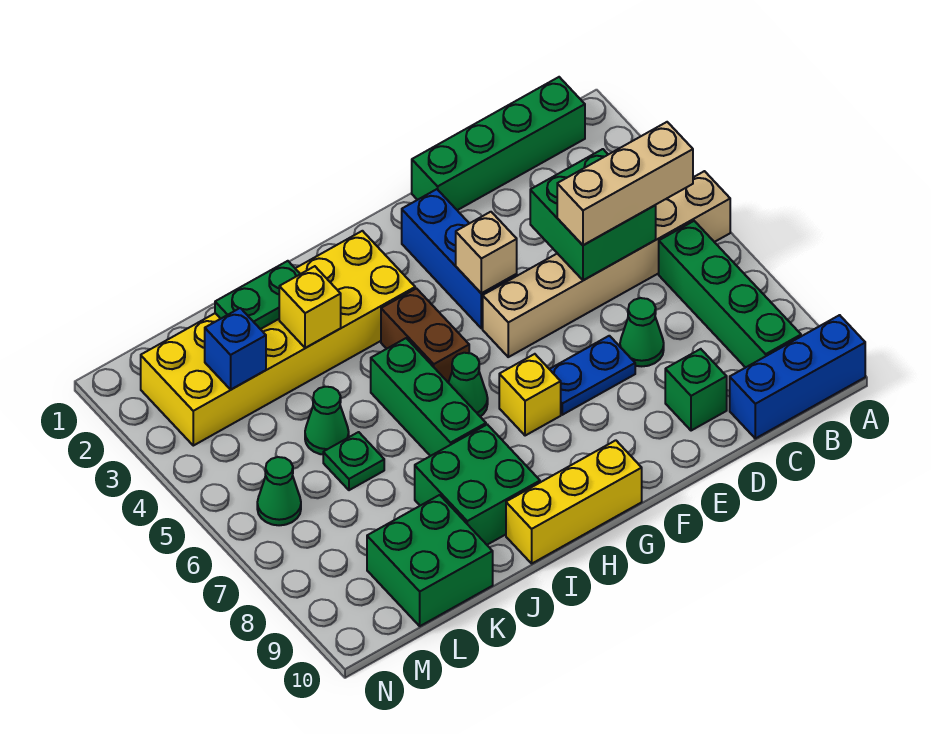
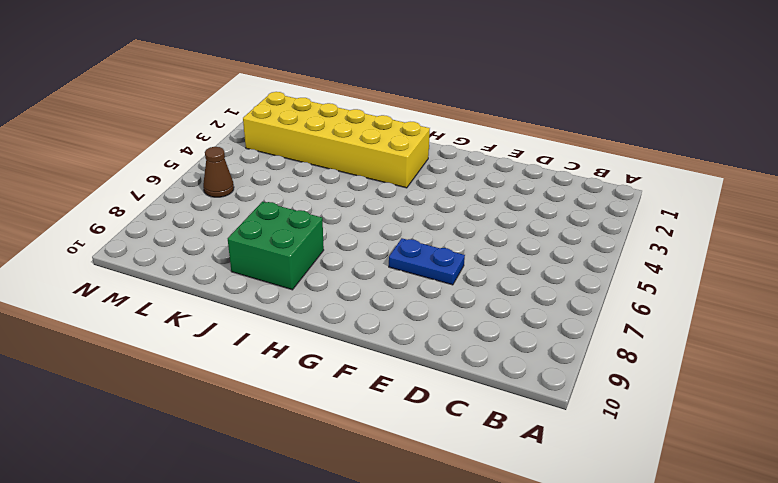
brown cone M6 level 1 -> green cone M6 level 1
none -> tan brick A5:F5 level 1
none -> blue brick A10:C10 level 1
none -> green brick B1:E1 level 1

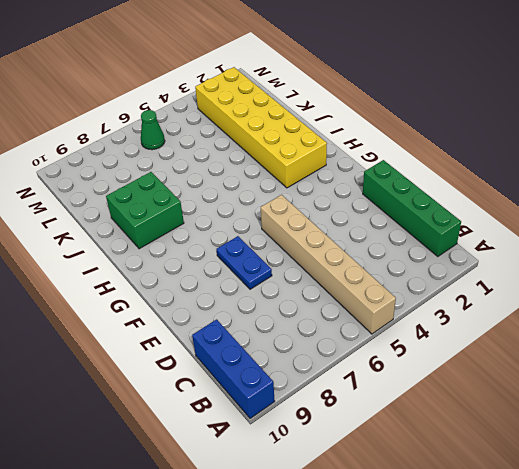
none -> green brick B6:B9 level 1
none -> green cone D7 level 1
none -> green brick D9 level 1

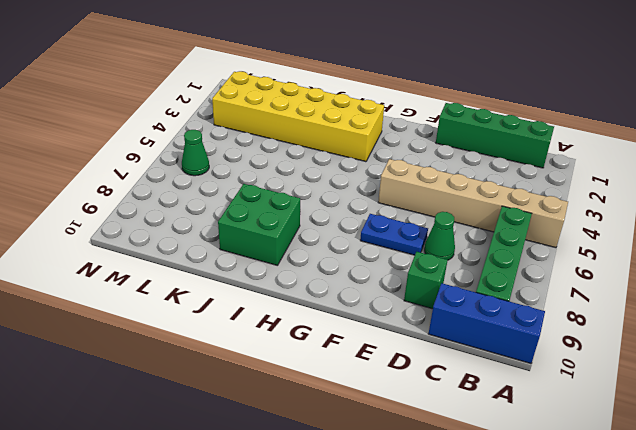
none -> blue brick F2:F4 level 1
none -> yellow brick G7 level 1
none -> yellow brick G10:I10 level 1

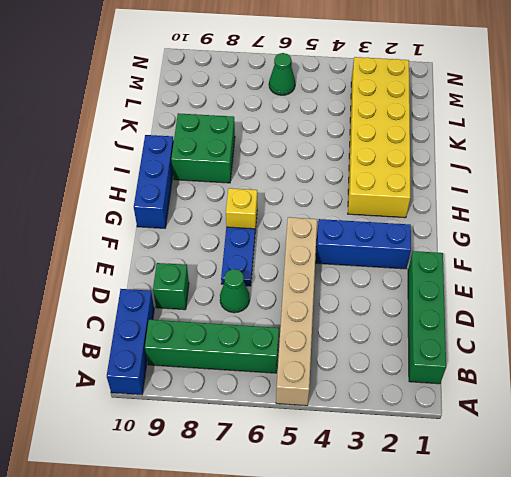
blue brick G10:I10 level 1 -> yellow brick G10:I10 level 1
none -> brown brick H4:H5 level 1
none -> green cone H6 level 1
none -> green brick I5:I7 level 1

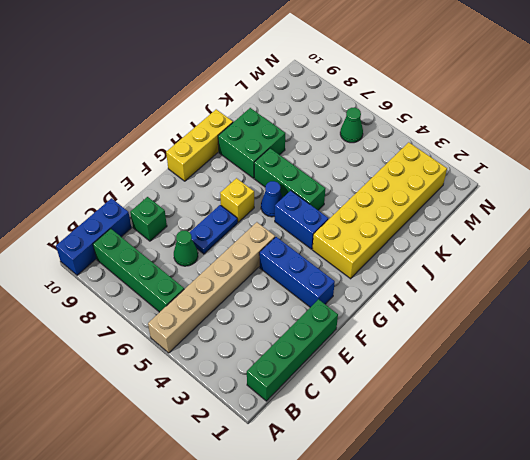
blue brick H4:H5 level 1 -> brown brick H4:H5 level 1
blue cone H6 level 1 -> green cone H6 level 1
none -> green cone K5 level 1
none -> green plate K6 level 1
none -> green brick K9:L10 level 1

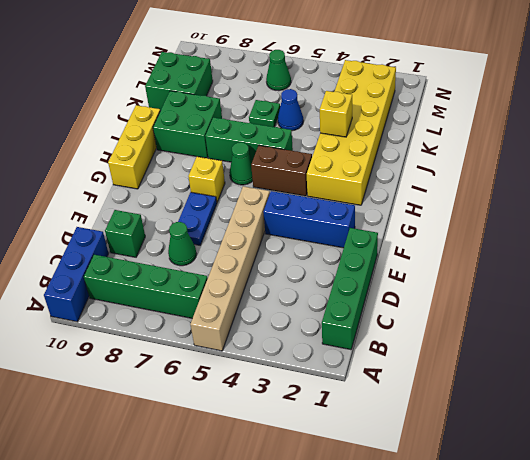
blue cone K5 level 1 -> green cone K5 level 1
none -> green brick C4:D5 level 2
none -> tan brick F4 level 2
none -> green plate J2:K2 level 2

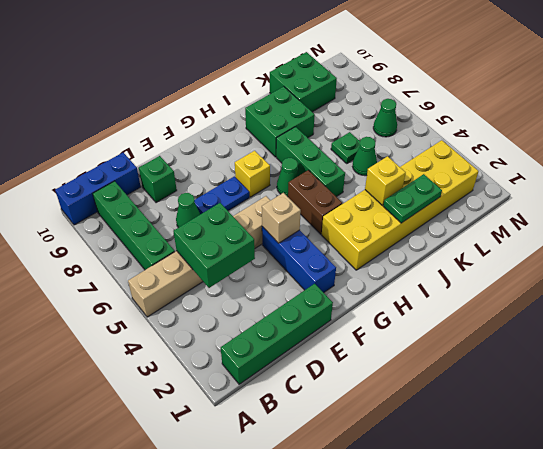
none -> yellow brick G10:I10 level 1
none -> blue brick L3 level 2
none -> tan brick B5:D5 level 3

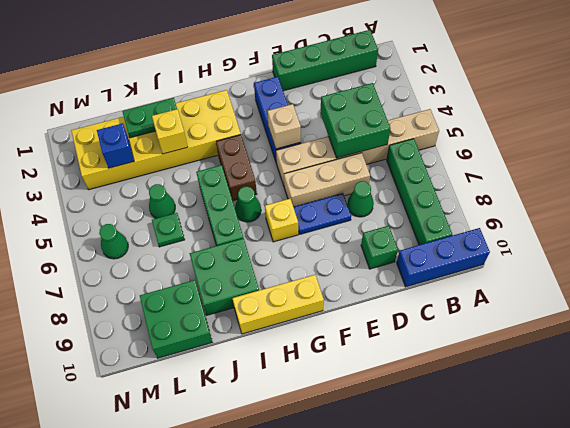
tan brick D6:F6 level 1 -> tan brick B5:D5 level 3

